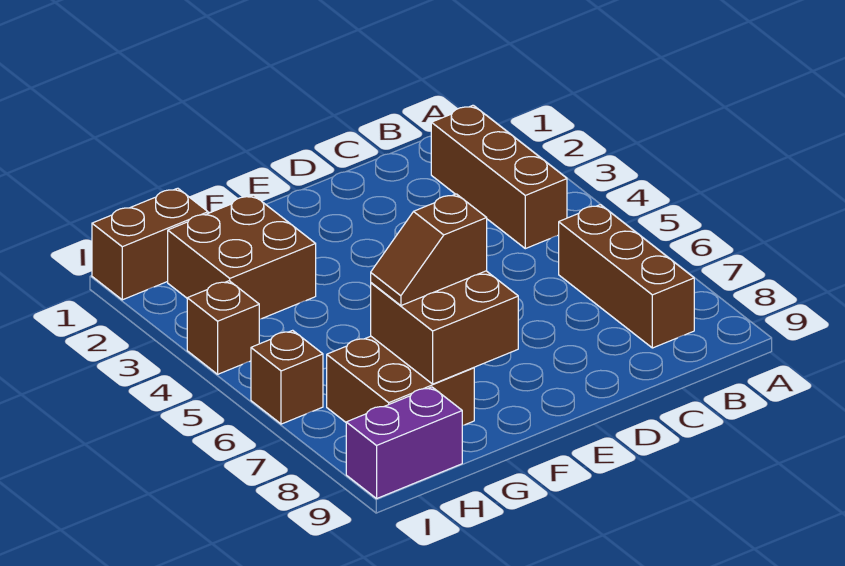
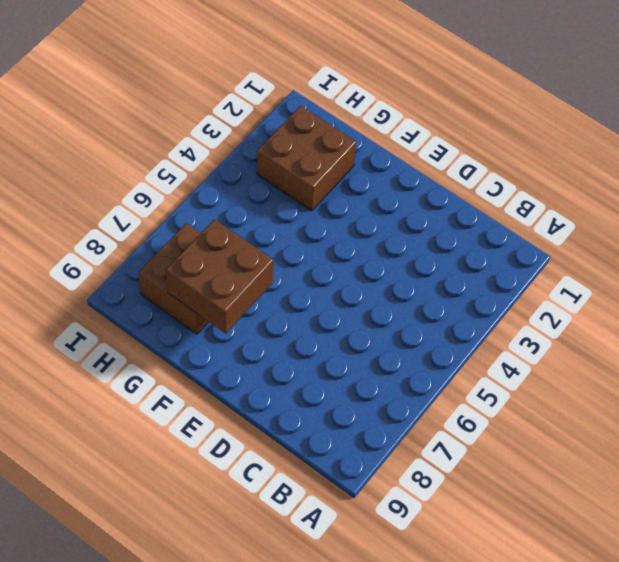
none -> brown brick B2:B4 level 1
none -> brown brick B6:B8 level 1

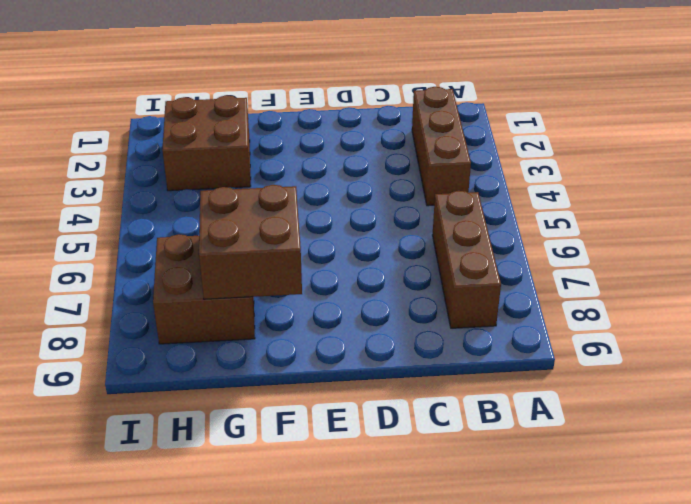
none -> brown brick H1:I1 level 1
none -> purple brick H9:I9 level 1

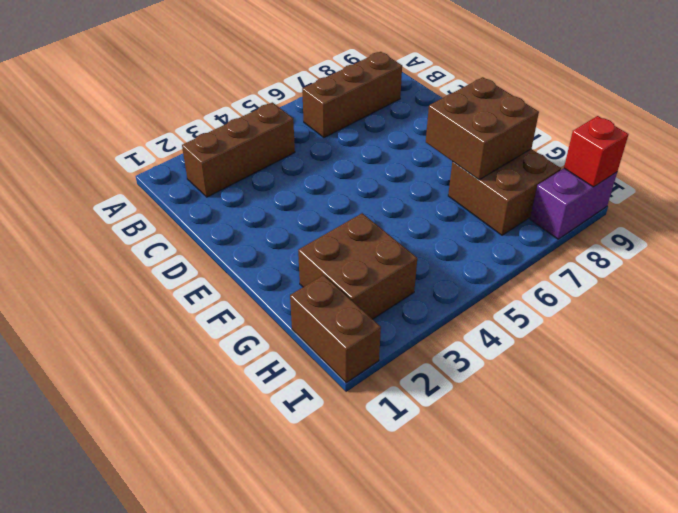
purple brick I8:I9 level 1 -> purple brick H9:I9 level 1
red brick I9 level 2 -> none
none -> brown brick I4 level 1
none -> brown brick I6 level 1

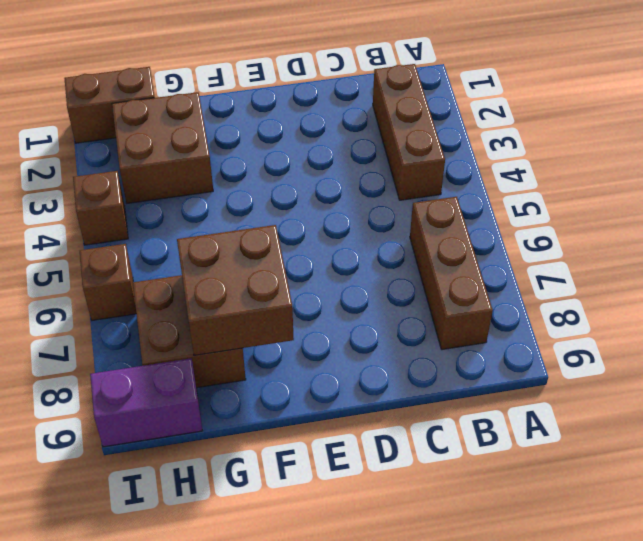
none -> brown slope F7:G7 level 3 top F

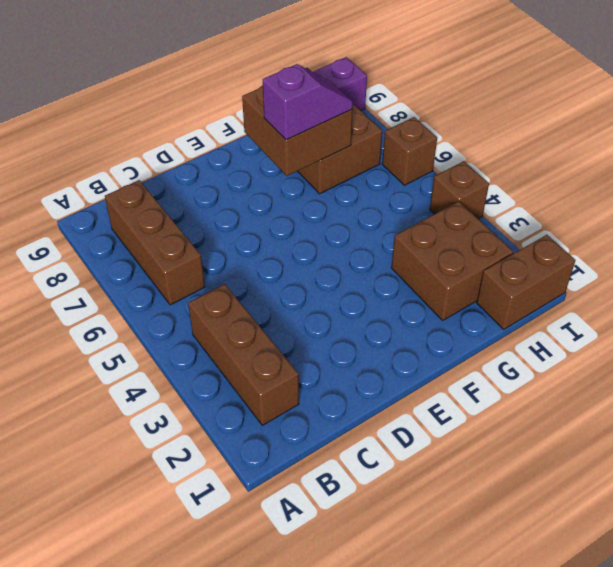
purple slope F7:G7 level 3 top F -> brown slope F7:G7 level 3 top F

